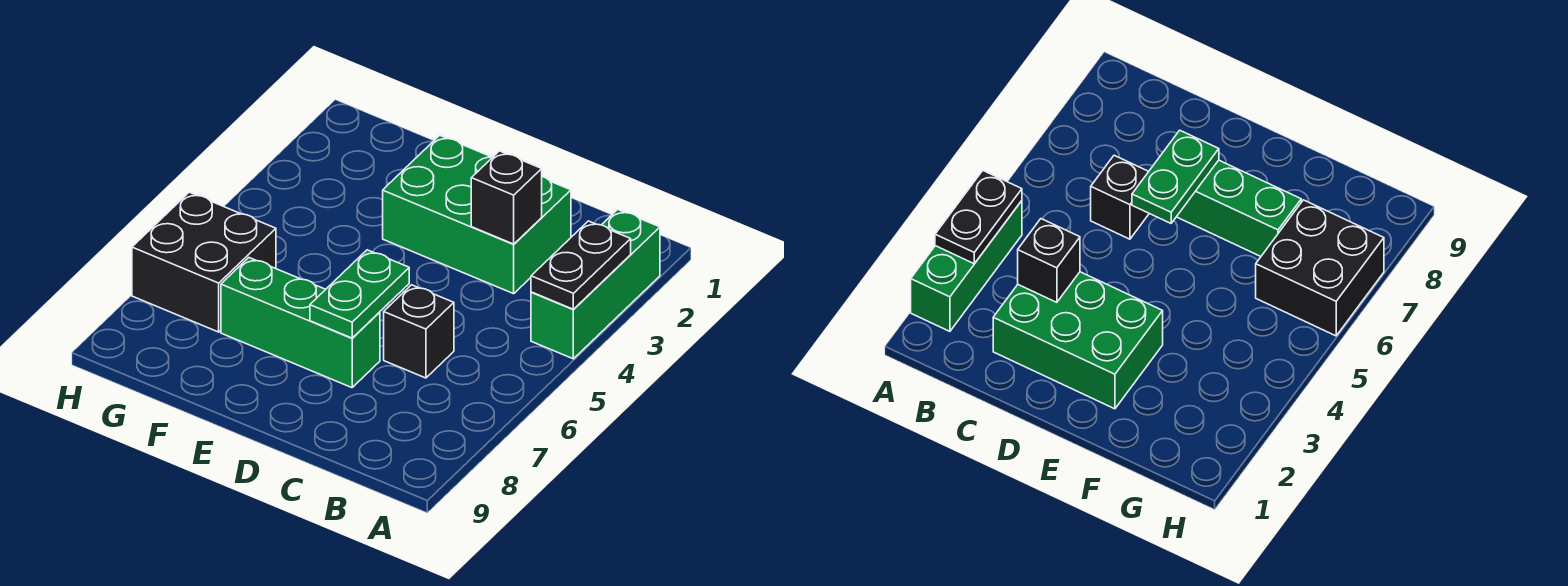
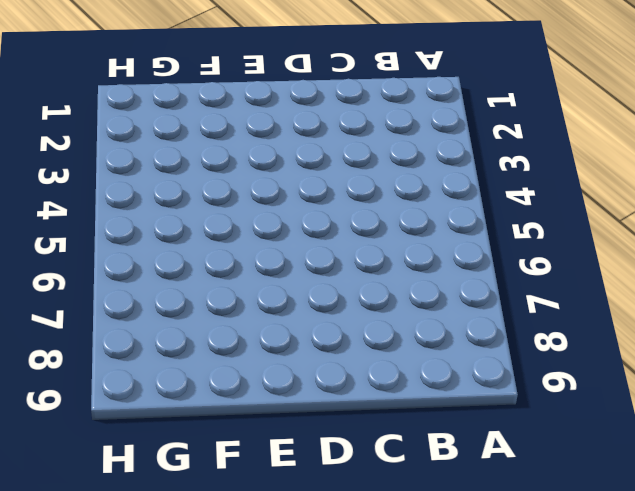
none -> green brick A2:A4 level 1
none -> green brick C2:E3 level 1

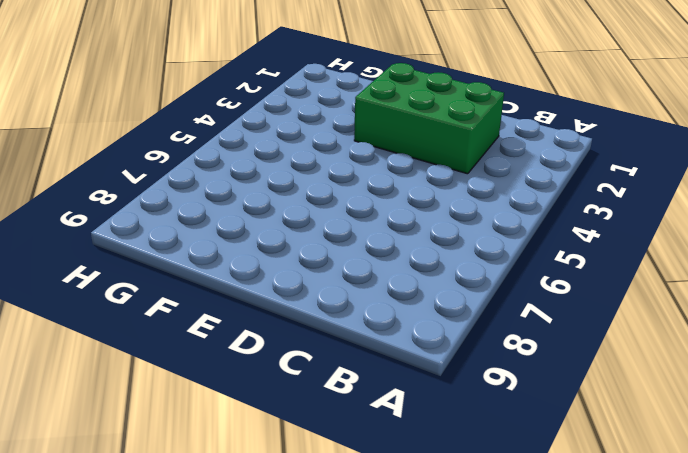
none -> green brick A2:A4 level 1
none -> black brick C6 level 1

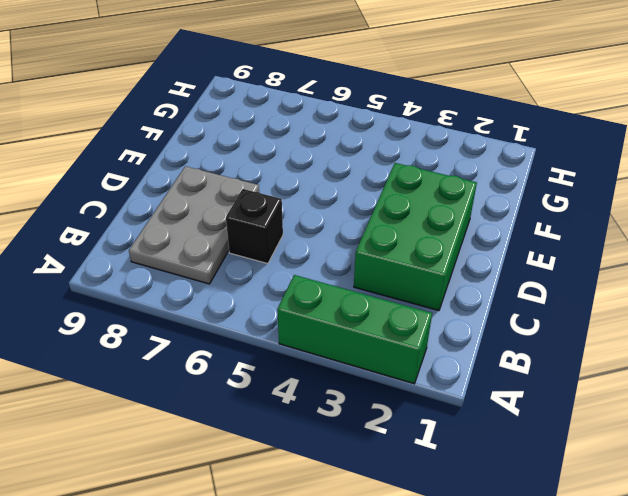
grey plate B7:D8 level 1 -> green brick D7:F7 level 1
none -> black brick G6:H7 level 1
none -> black plate A3:A4 level 2

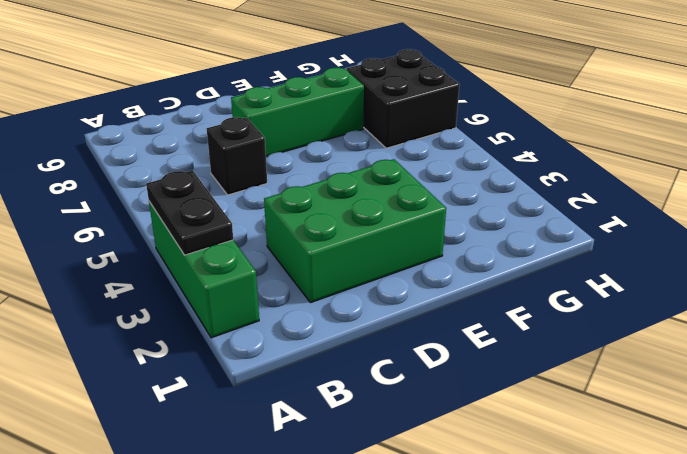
none -> black brick C3 level 2
none -> green plate D6:D7 level 2

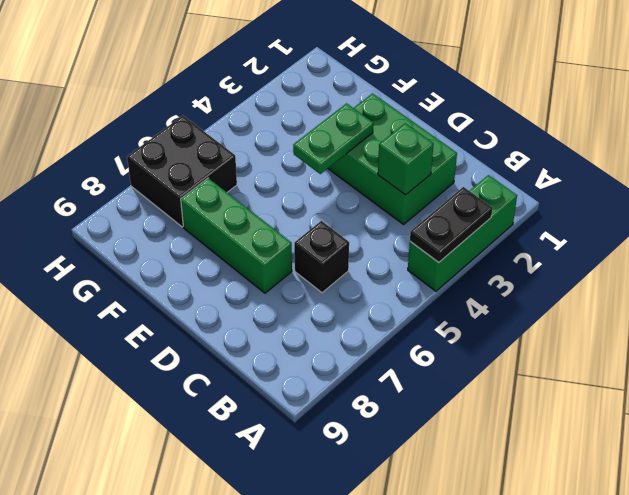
green brick C3 level 2 -> black brick C3 level 2
green plate E3:E4 level 2 -> green plate D6:D7 level 2

